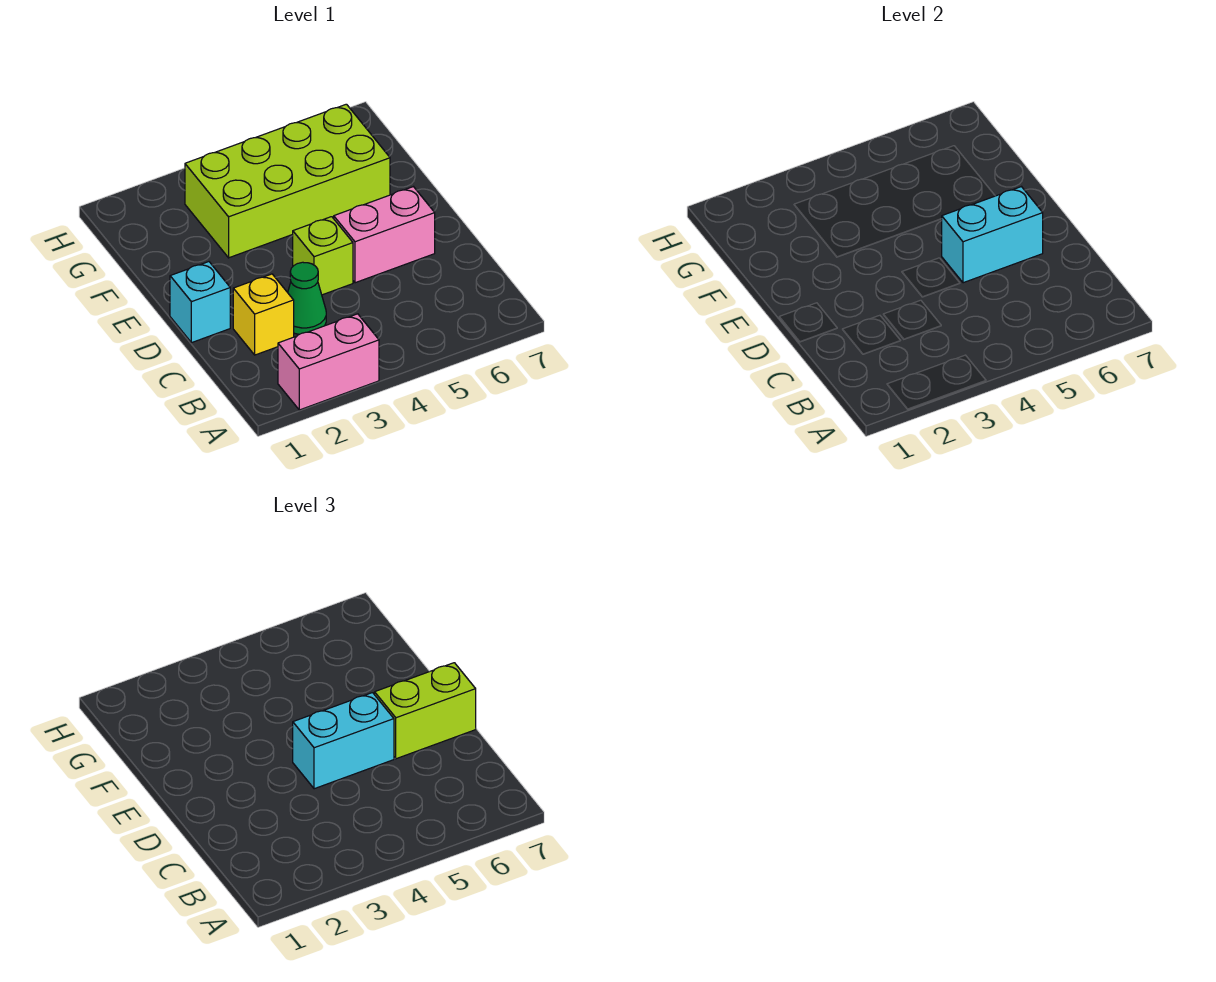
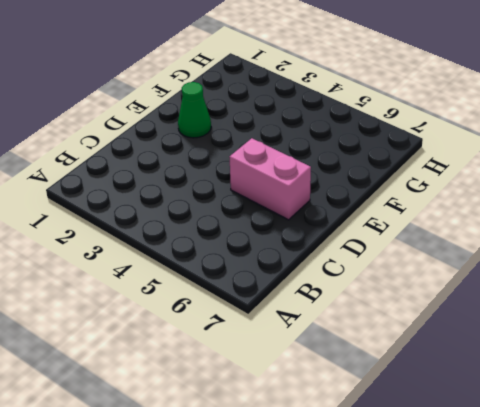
green cone E2 level 1 -> green cone C3 level 1
none -> pink brick A2:A3 level 1
none -> yellow brick C2 level 1

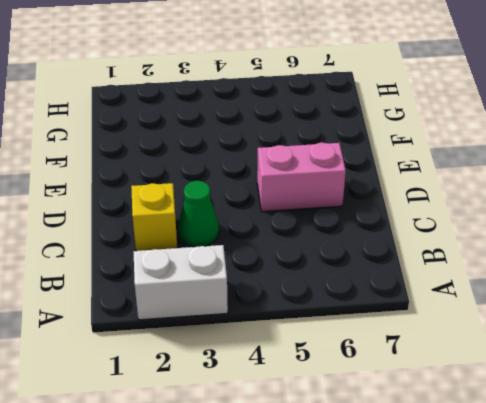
white brick A2:A3 level 1 -> pink brick A2:A3 level 1
none -> cyan brick D1 level 1
none -> lime brick D4 level 1

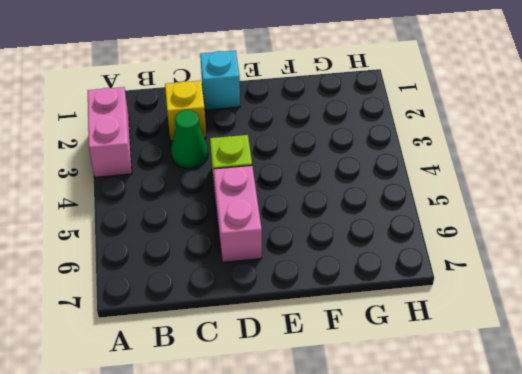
none -> lime brick F3:G6 level 1
none -> cyan brick D5:D6 level 2

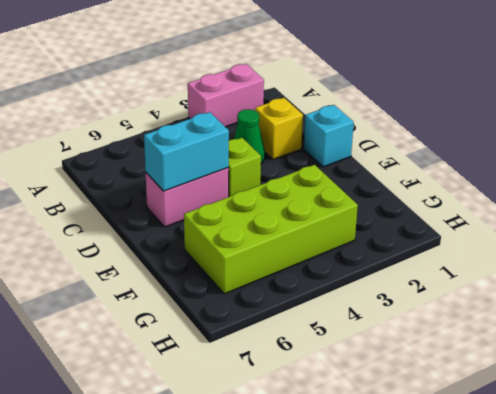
none -> cyan brick D4:D5 level 3
none -> lime brick D6:D7 level 3

